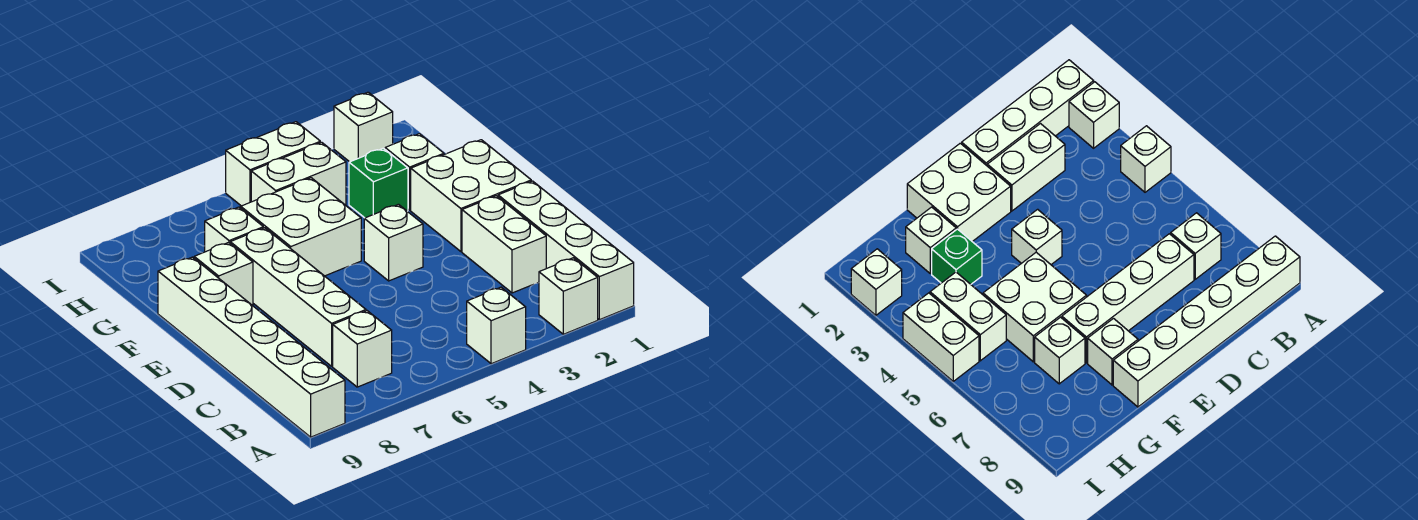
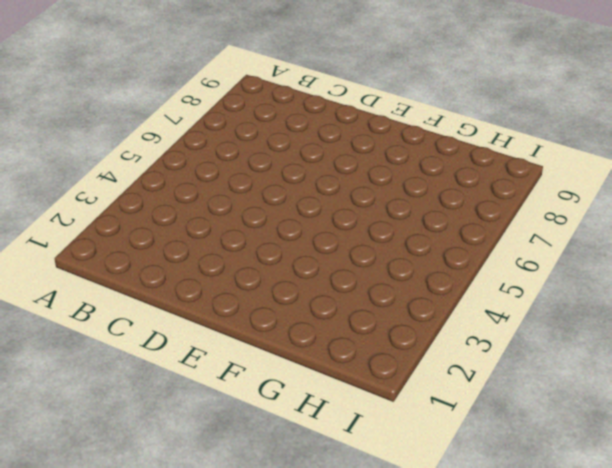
none -> white brick A1:D1 level 1
none -> white brick A2 level 1
none -> white brick A4 level 1

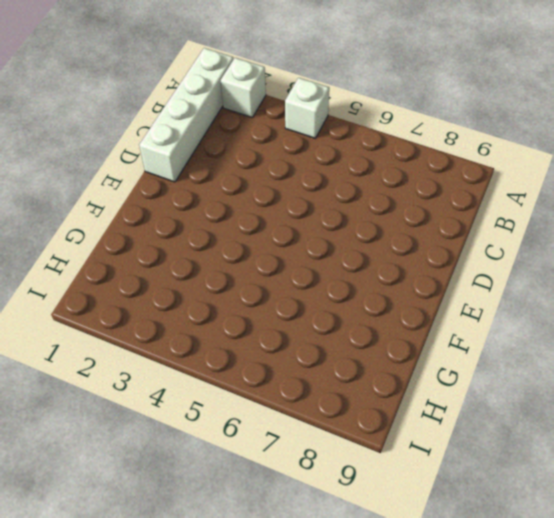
none -> white brick A9:F9 level 1
none -> white brick B7 level 1
none -> white brick C2:D2 level 1

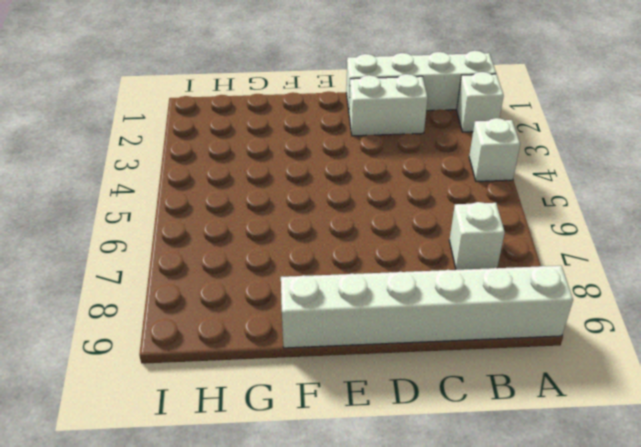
none -> white brick C7:F7 level 1
none -> white brick E1:F2 level 1
none -> white brick E4 level 1

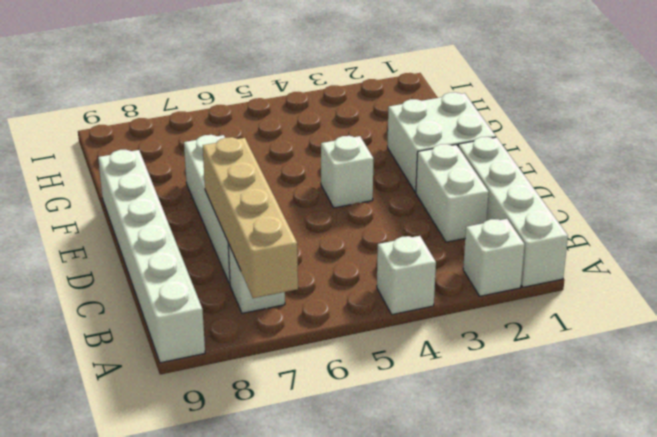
tan brick A7:D7 level 2 -> none
none -> white brick F5:G6 level 1
none -> white brick F8 level 1
none -> white brick G2 level 1

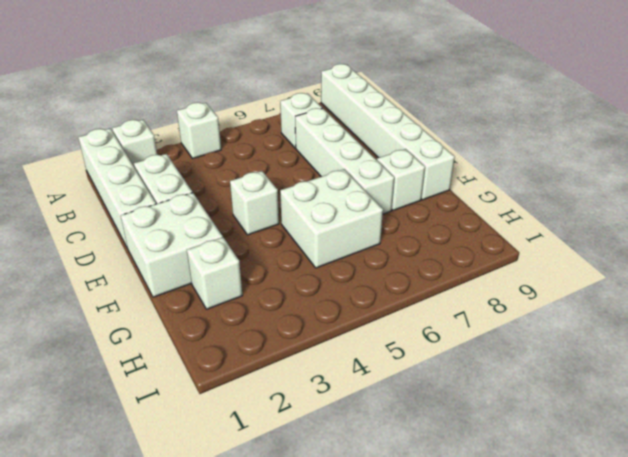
none -> green brick G3 level 1
none -> white brick G7 level 1
none -> white brick H4:H5 level 1

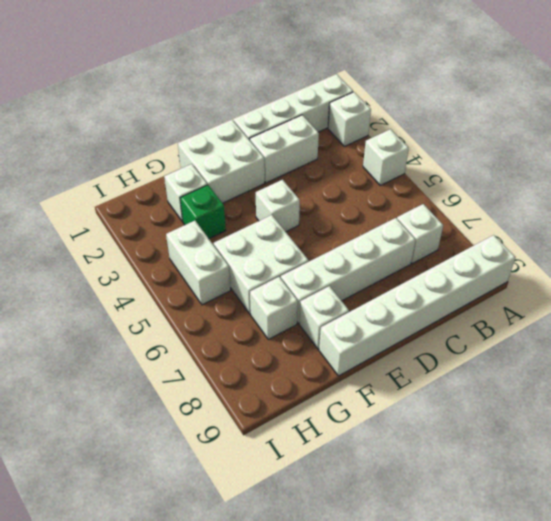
none -> white brick I2 level 1
none -> white brick I4:I5 level 1

